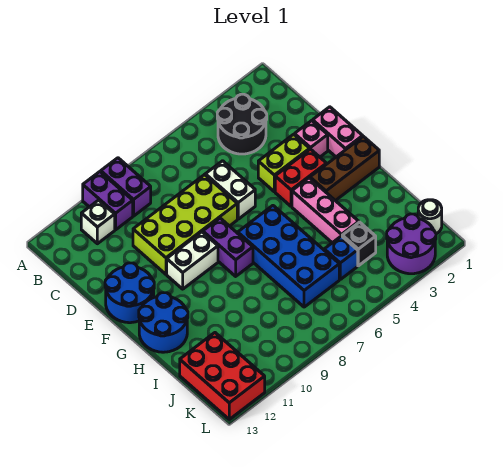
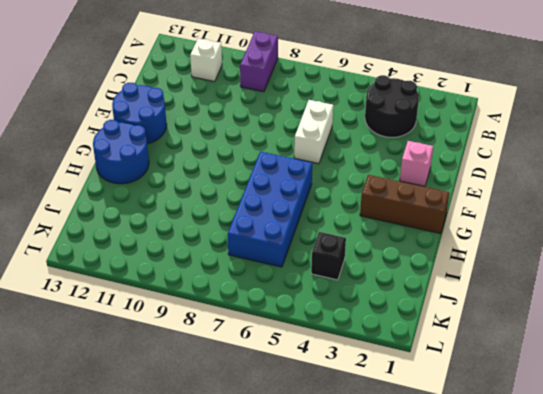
none -> purple brick A10:B10 level 1
none -> lime brick D7:E10 level 1
none -> pink brick E1:F1 level 1

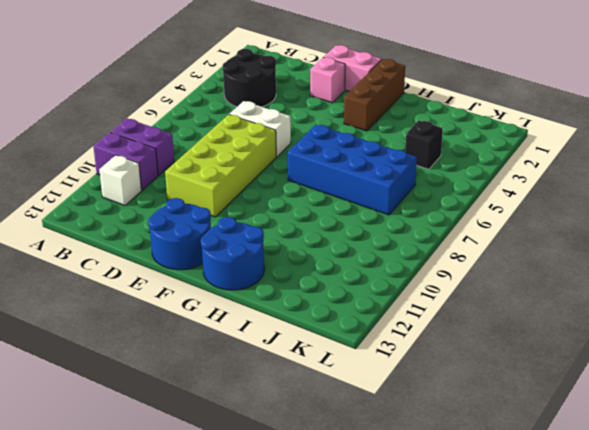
none -> lime brick E3:E4 level 1
none -> red brick F3:F4 level 1
none -> purple brick F8:G8 level 1

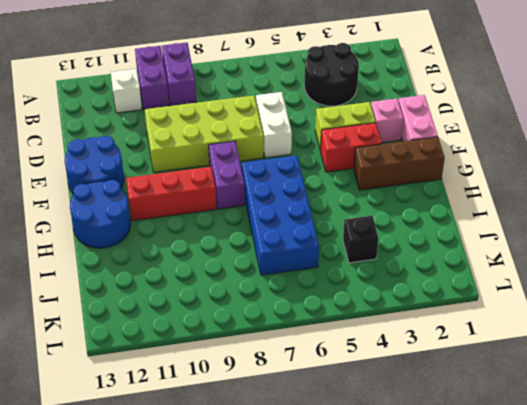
red brick G9:G11 level 1 -> none
none -> white brick F9:F10 level 1
none -> pink brick G4:I4 level 1
none -> blue brick J5 level 1

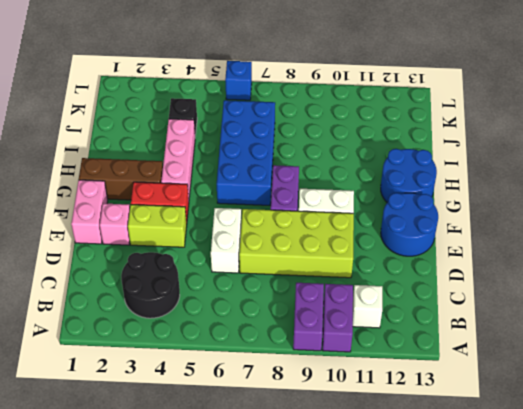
blue brick L6 level 1 -> blue brick J5 level 1
none -> red brick J12:L13 level 1
none -> white round brick K1 level 1
none -> purple round brick K2:L3 level 1

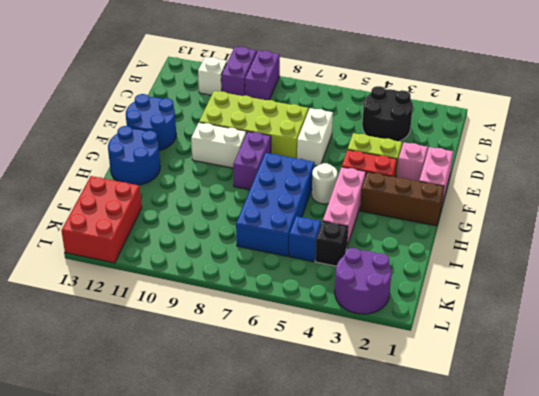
white round brick G5 level 1 -> white round brick K1 level 1

